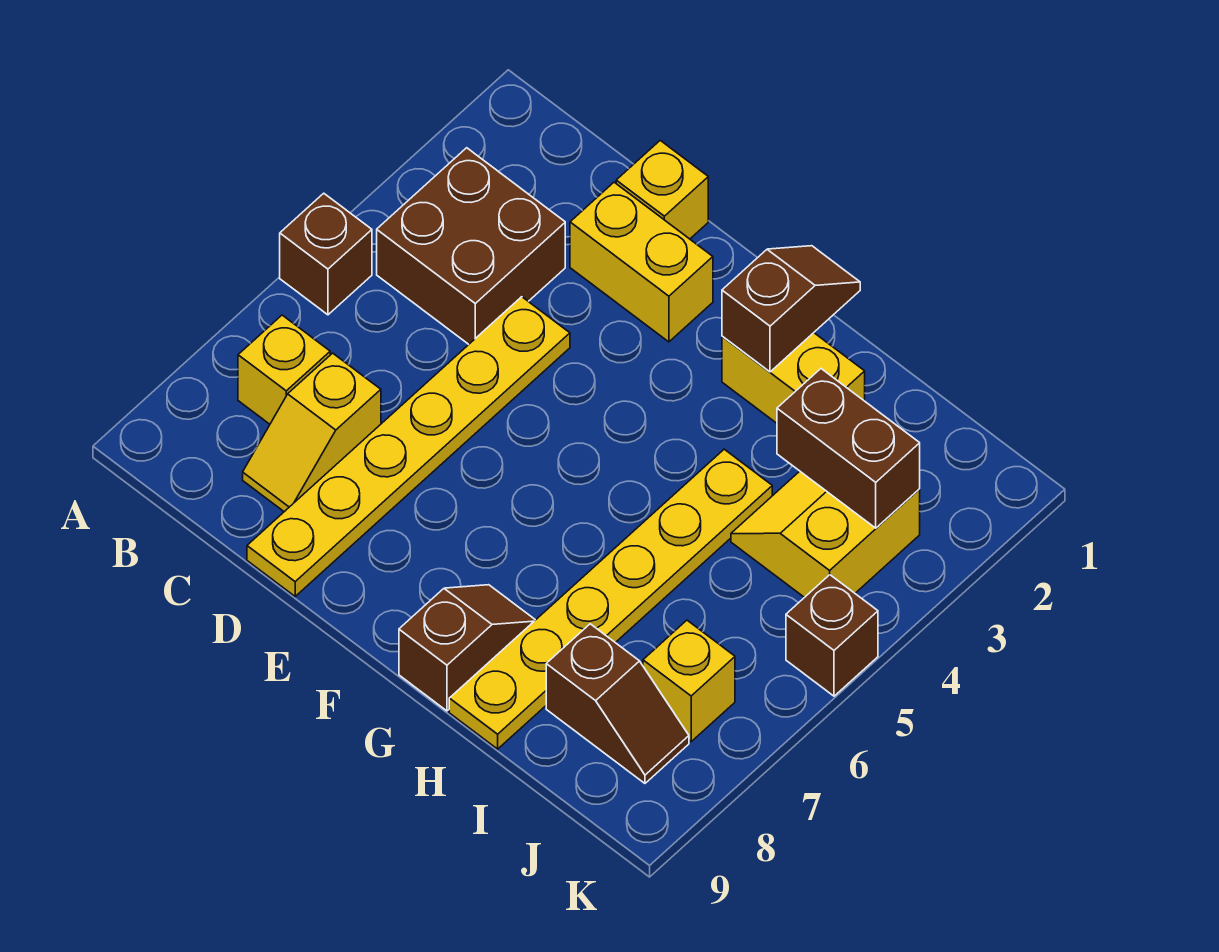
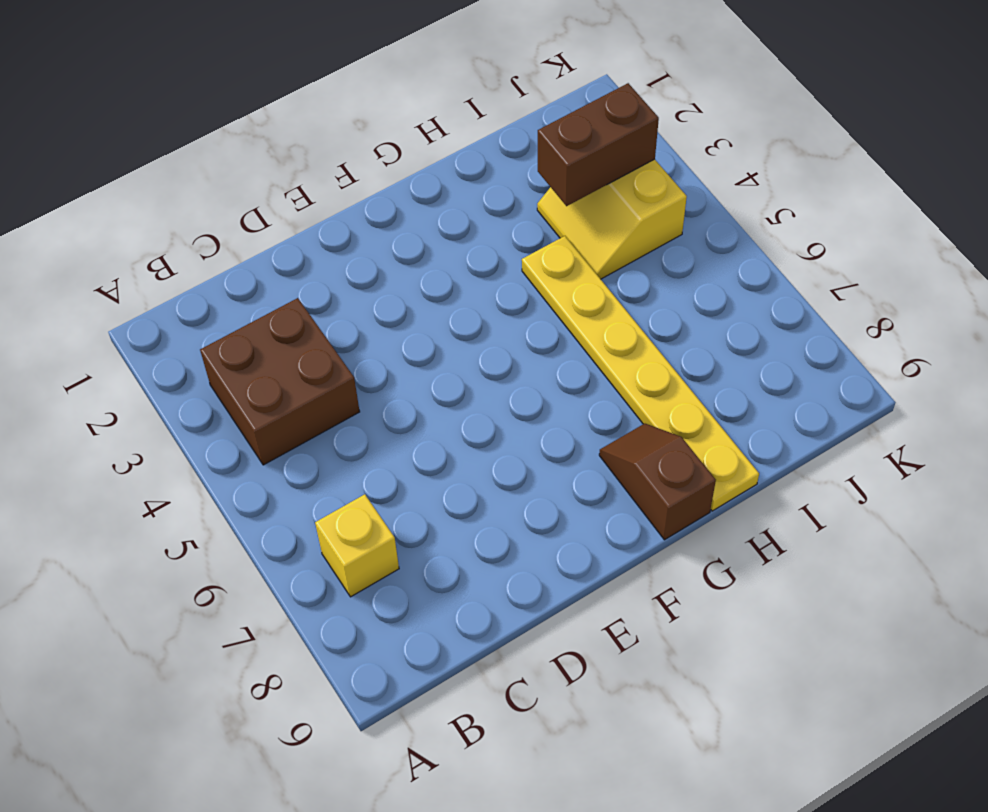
none -> brown brick A5 level 1
none -> yellow slope C7:C8 level 1 top 7
none -> yellow brick D1 level 1

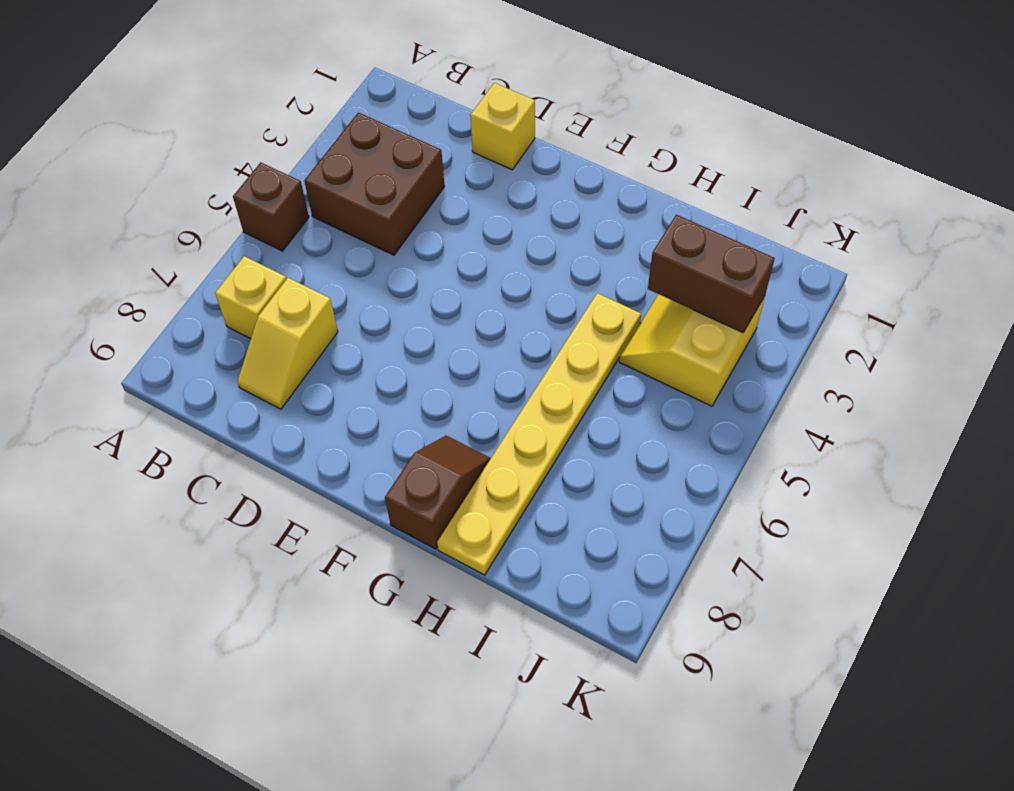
none -> yellow brick D2:E2 level 1
none -> yellow plate D4:D9 level 1
none -> yellow brick G2:H2 level 1

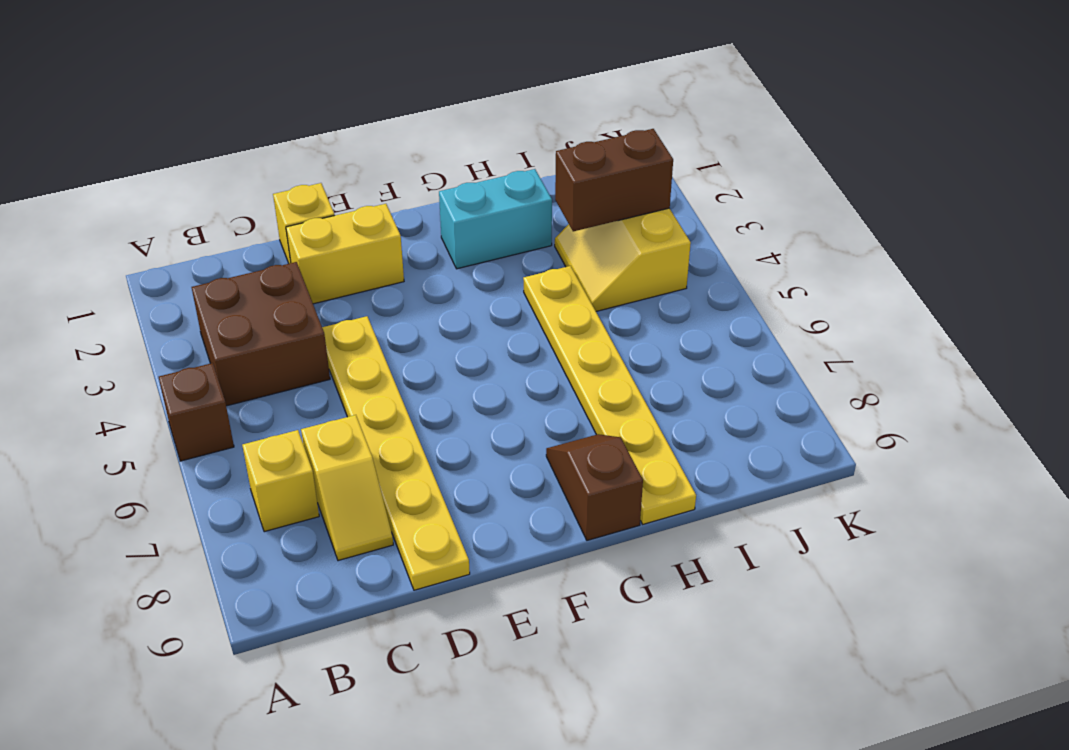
cyan brick G2:H2 level 1 -> yellow brick G2:H2 level 1
none -> brown slope I8:J8 level 1 top I
none -> yellow brick J7 level 1
none -> brown brick K5 level 1

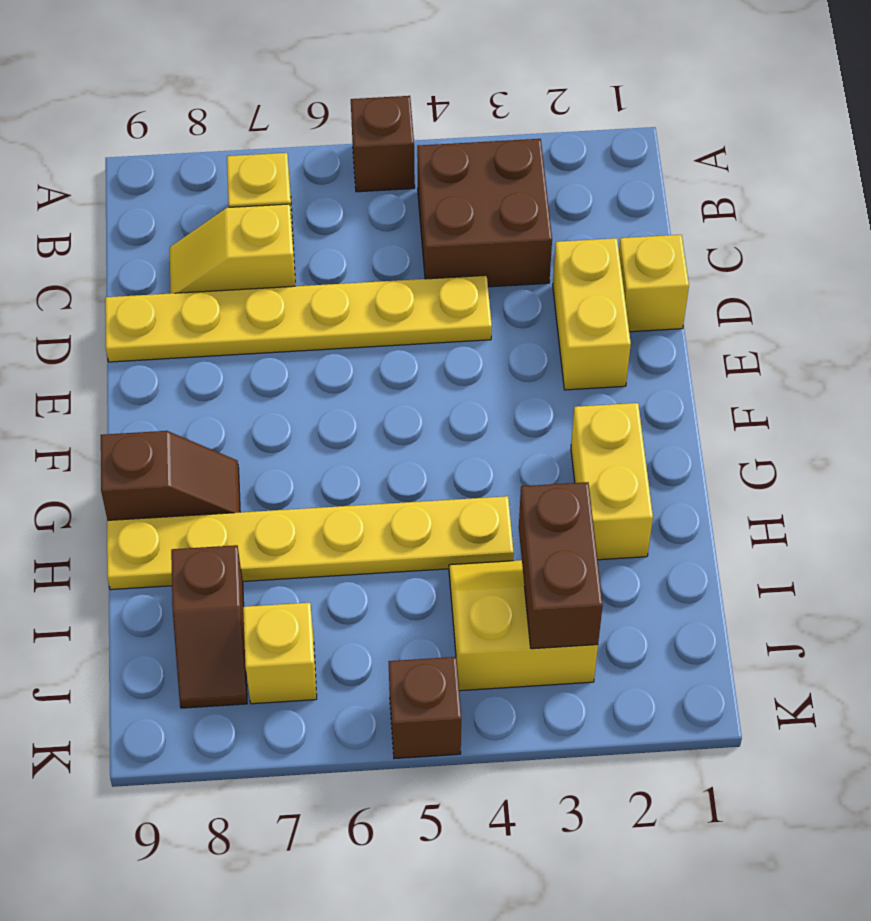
none -> brown slope G1:G2 level 2 top 2

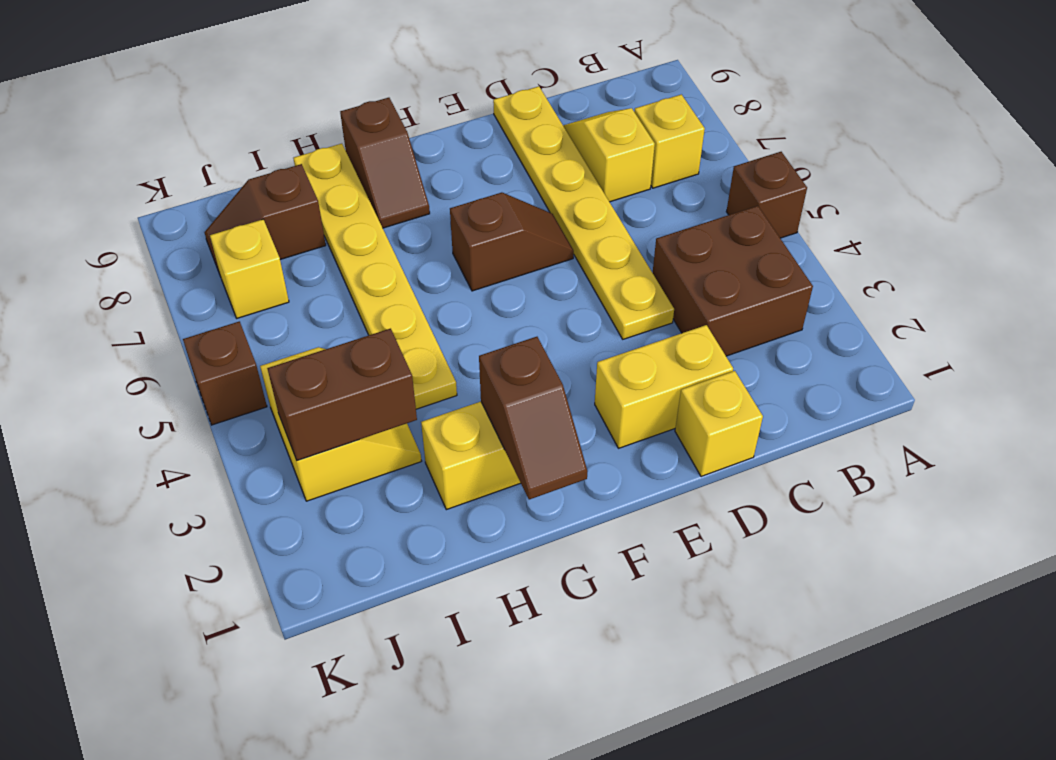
brown slope E6:F6 level 1 top F -> none

